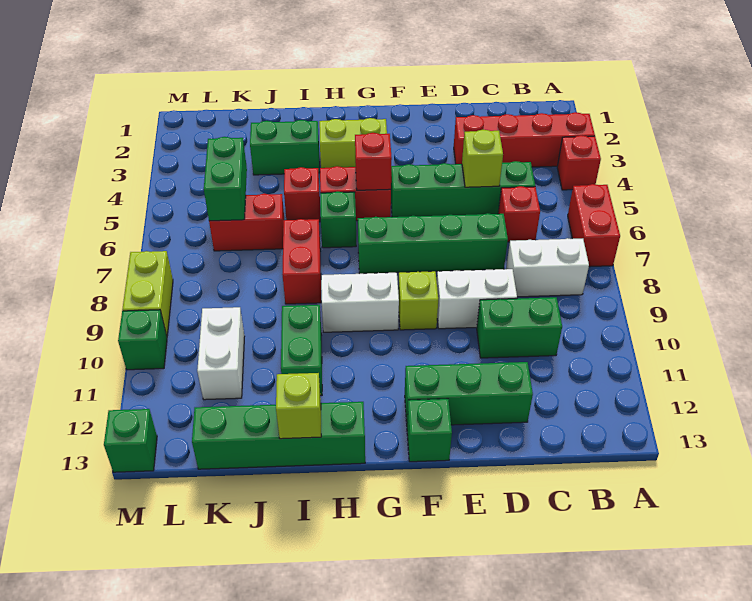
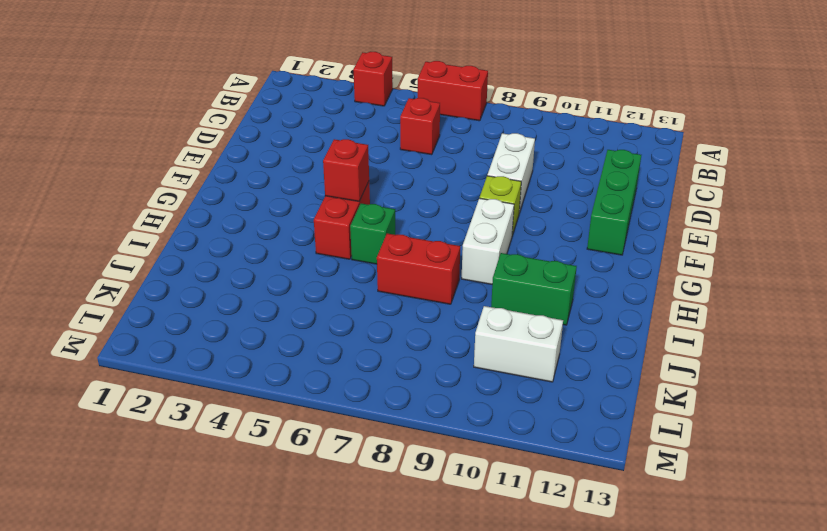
none -> red brick A3:D3 level 1
none -> white brick B8:C8 level 1
none -> green brick C5:F5 level 1
none -> green brick C10:D10 level 1

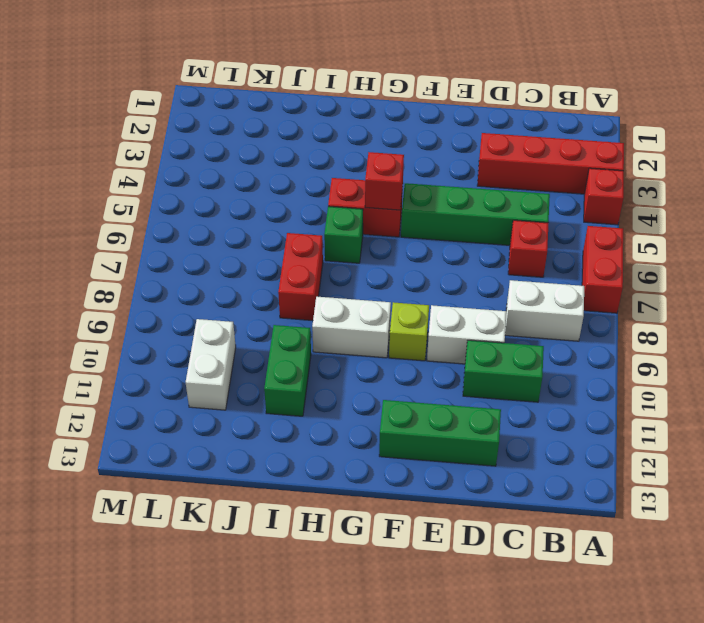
none -> green brick D7:G7 level 1
none -> green brick F13 level 1
none -> lime brick G3:H3 level 1
none -> green brick H13:K13 level 1

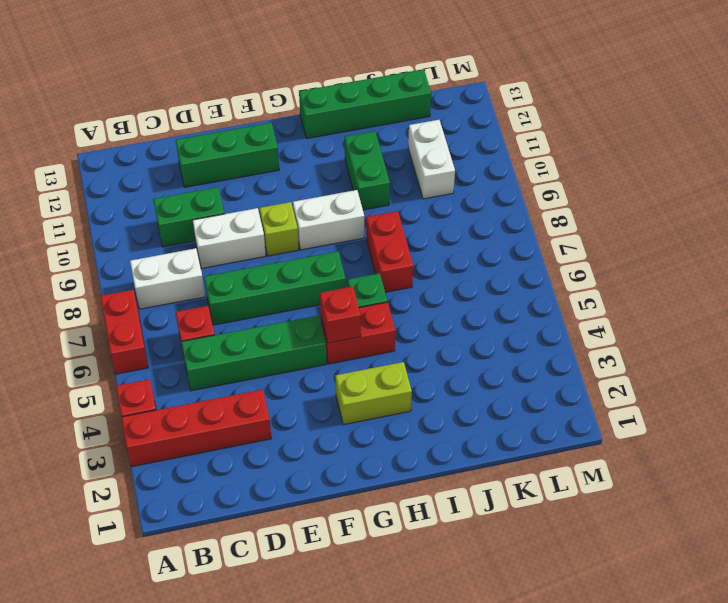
none -> green brick F13 level 1
none -> green brick I3:J3 level 1
none -> red brick I5 level 1
none -> red brick J6:K6 level 1

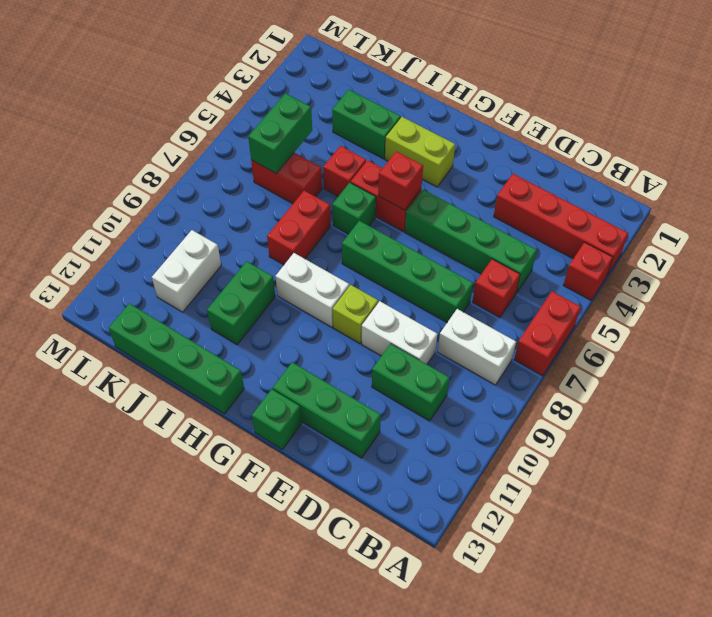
none -> lime brick M8:M9 level 1
none -> green brick M10 level 1
none -> green brick M13 level 1
none -> lime brick D5 level 2

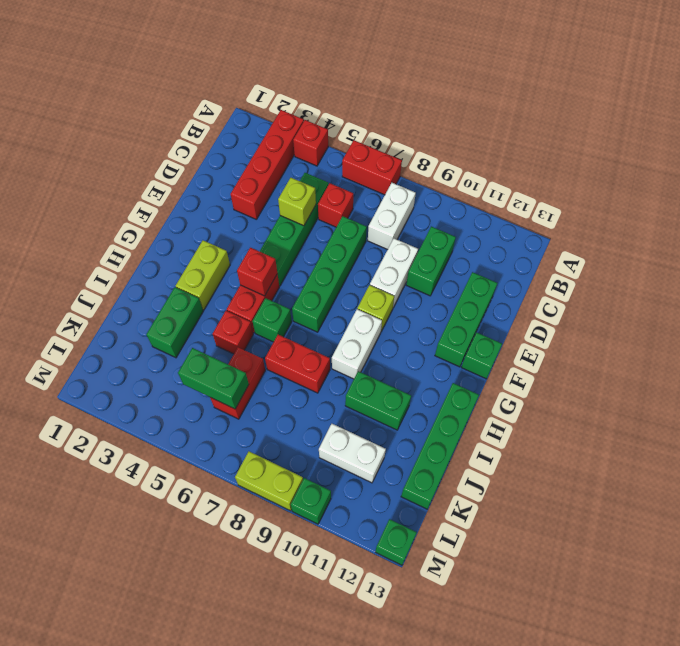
none -> lime brick I13 level 2

